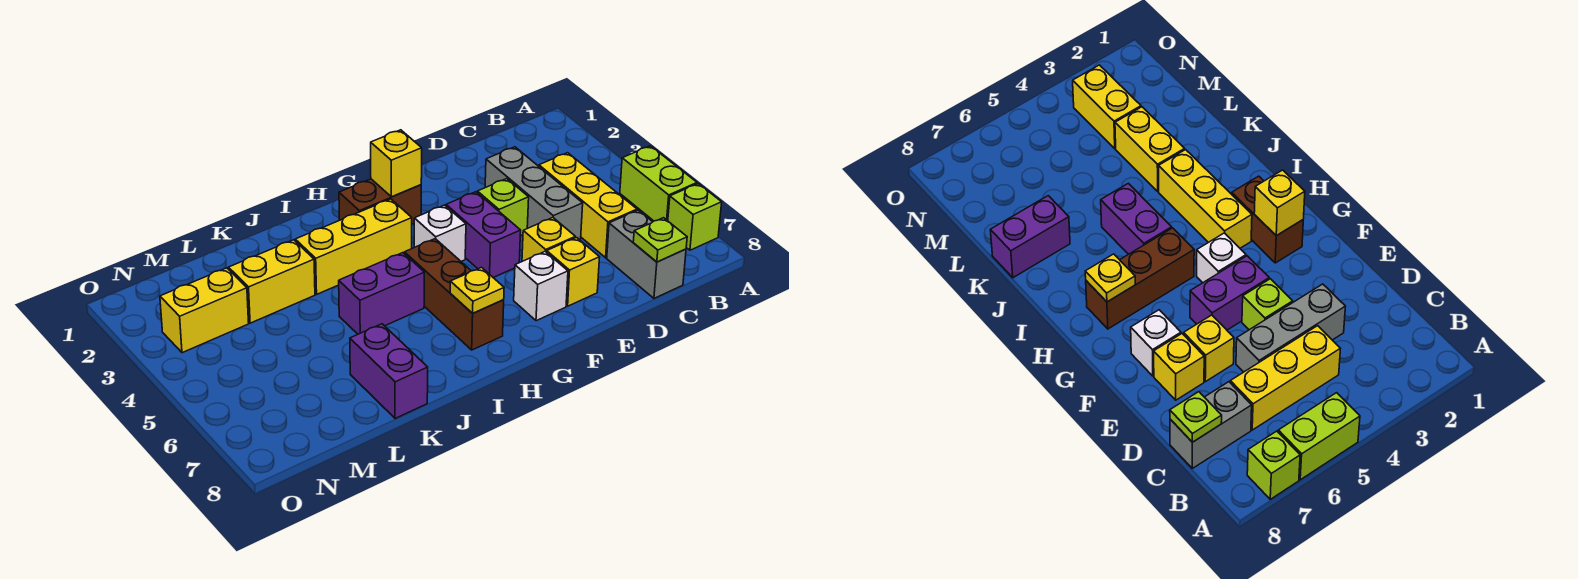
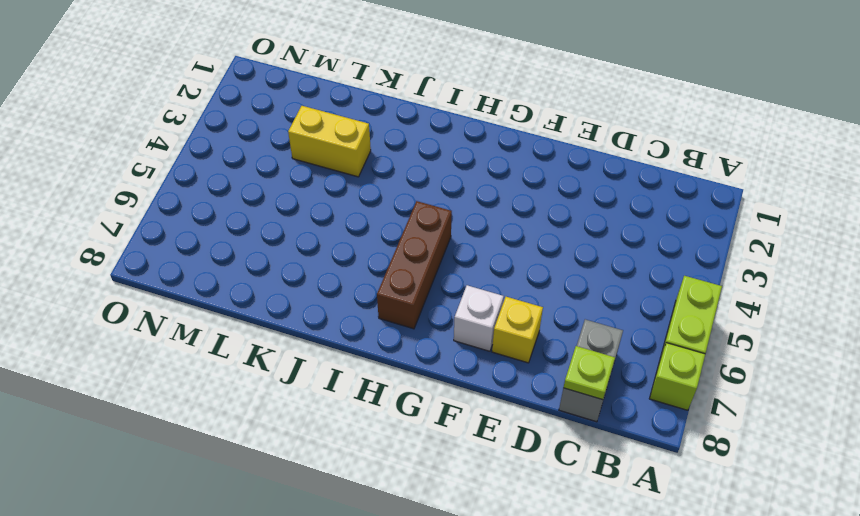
none -> yellow brick C4:C6 level 1
none -> grey brick D3:D5 level 1
none -> lime brick E4 level 1

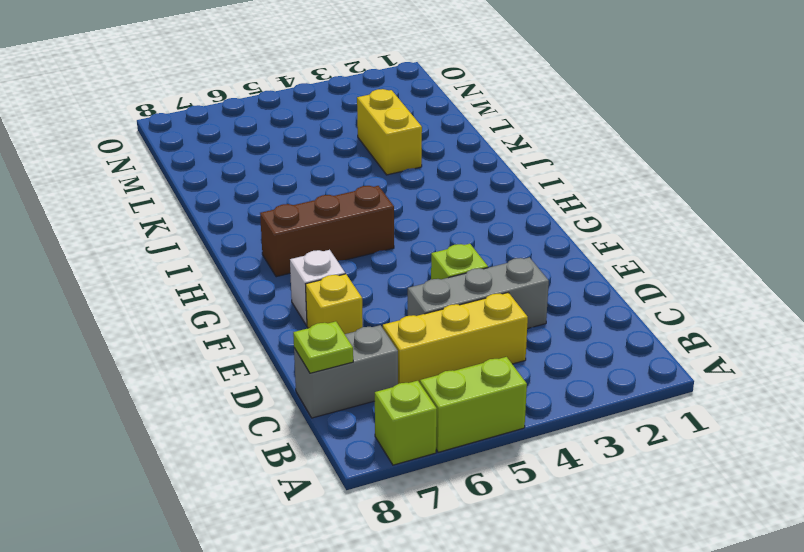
none -> yellow brick E6 level 1
none -> purple brick F4:F5 level 1
none -> brown brick G2:H2 level 1

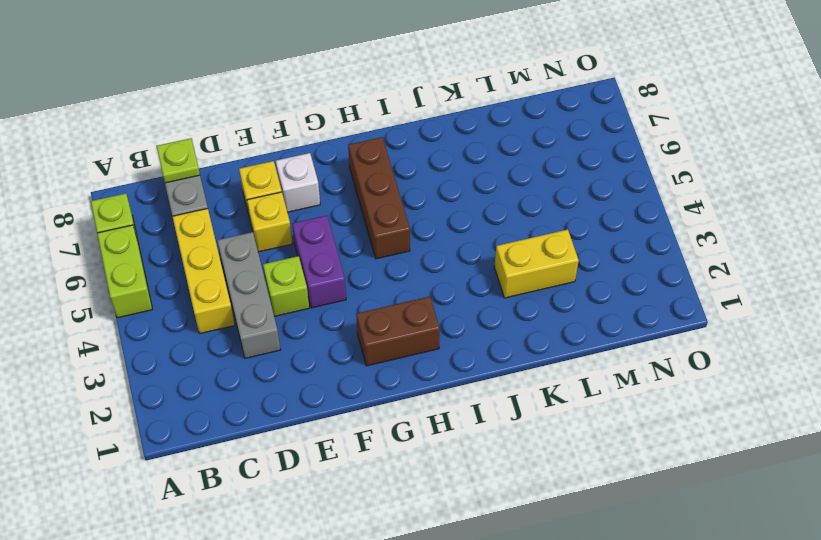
none -> white brick G4 level 1
none -> yellow brick H3:J3 level 1
none -> purple brick I5:J5 level 1

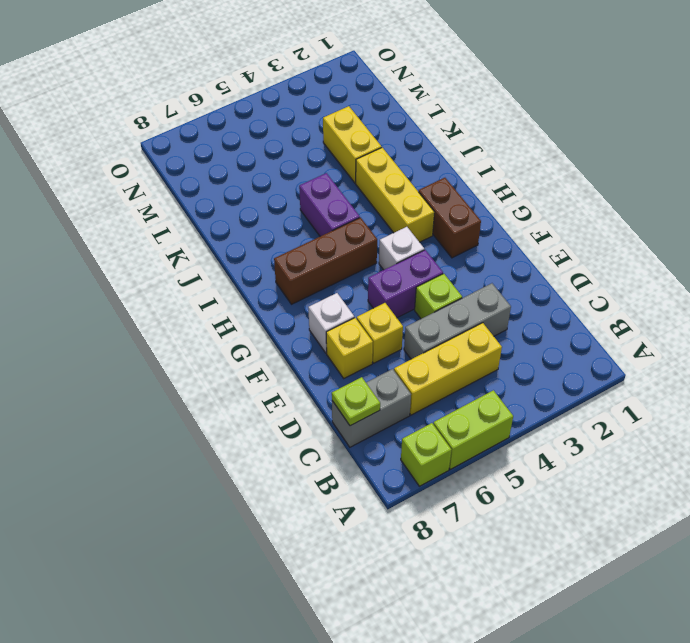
none -> purple brick K7:K8 level 1
none -> yellow brick M3:N3 level 1
none -> yellow brick G2 level 2

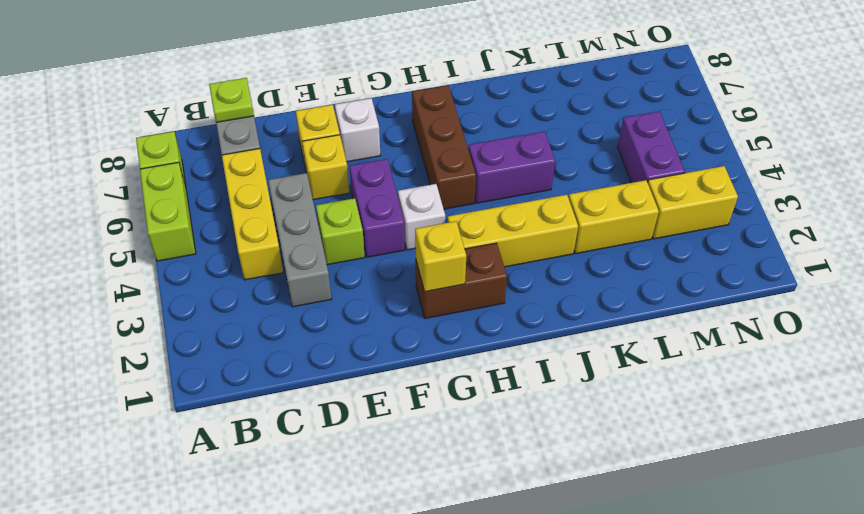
purple brick M4:M5 level 1 -> purple brick K7:K8 level 1
none -> yellow plate H7 level 2

